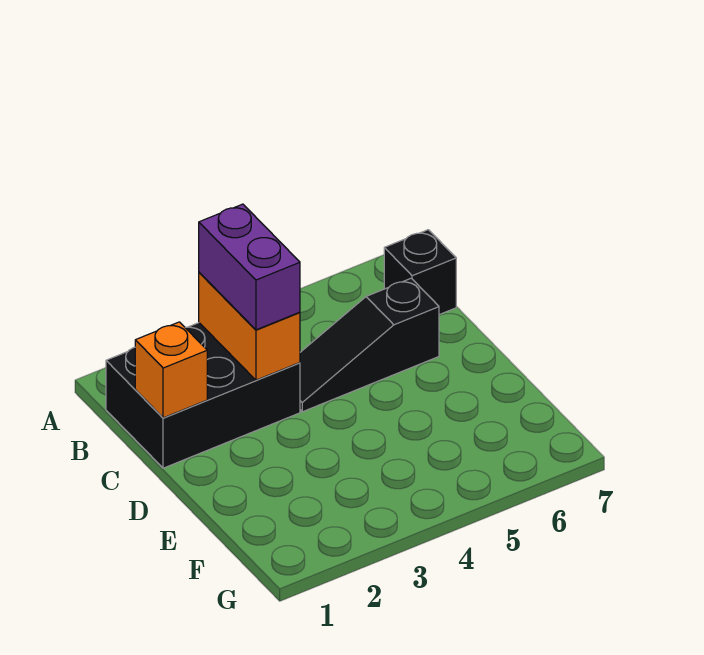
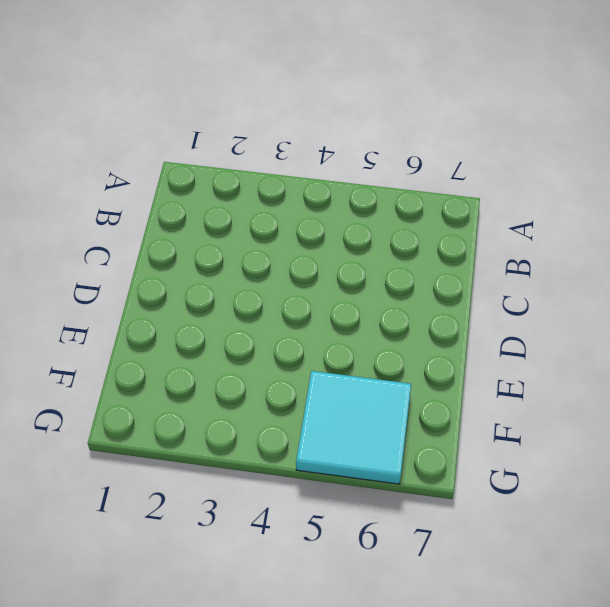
cyan tile F5:G6 level 1 -> none
none -> black brick B1:C3 level 1
none -> black brick B7 level 1

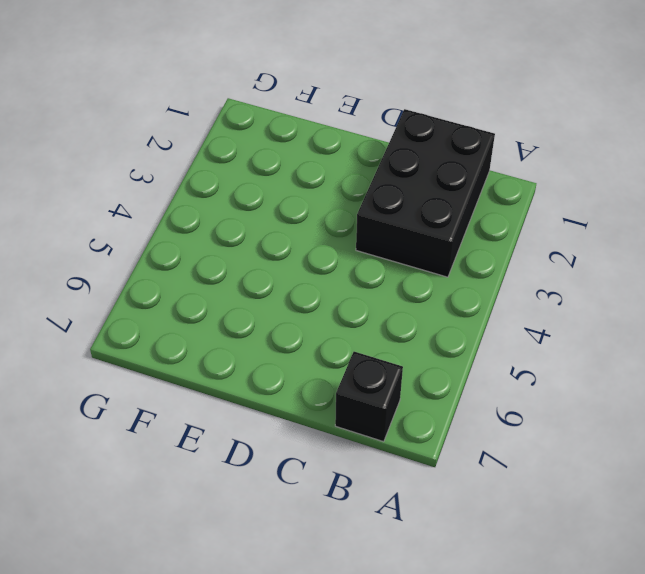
none -> black slope C4:C6 level 1 top 6
none -> orange brick B3:C3 level 2

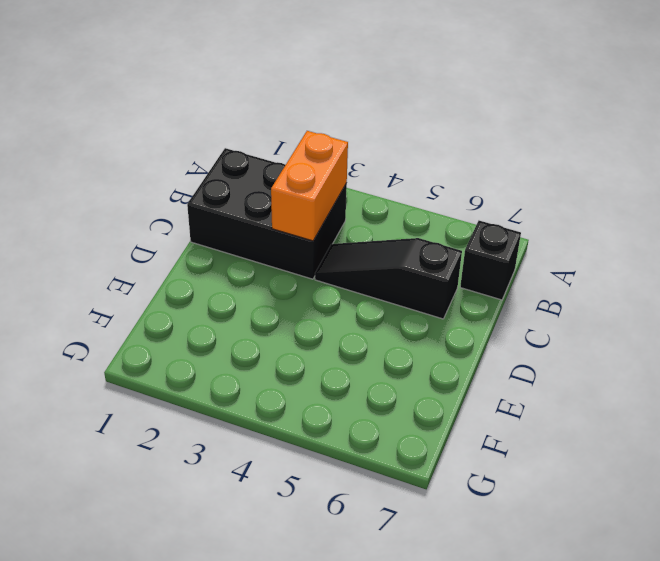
none -> orange brick C1 level 2
none -> purple brick B3:C3 level 3

